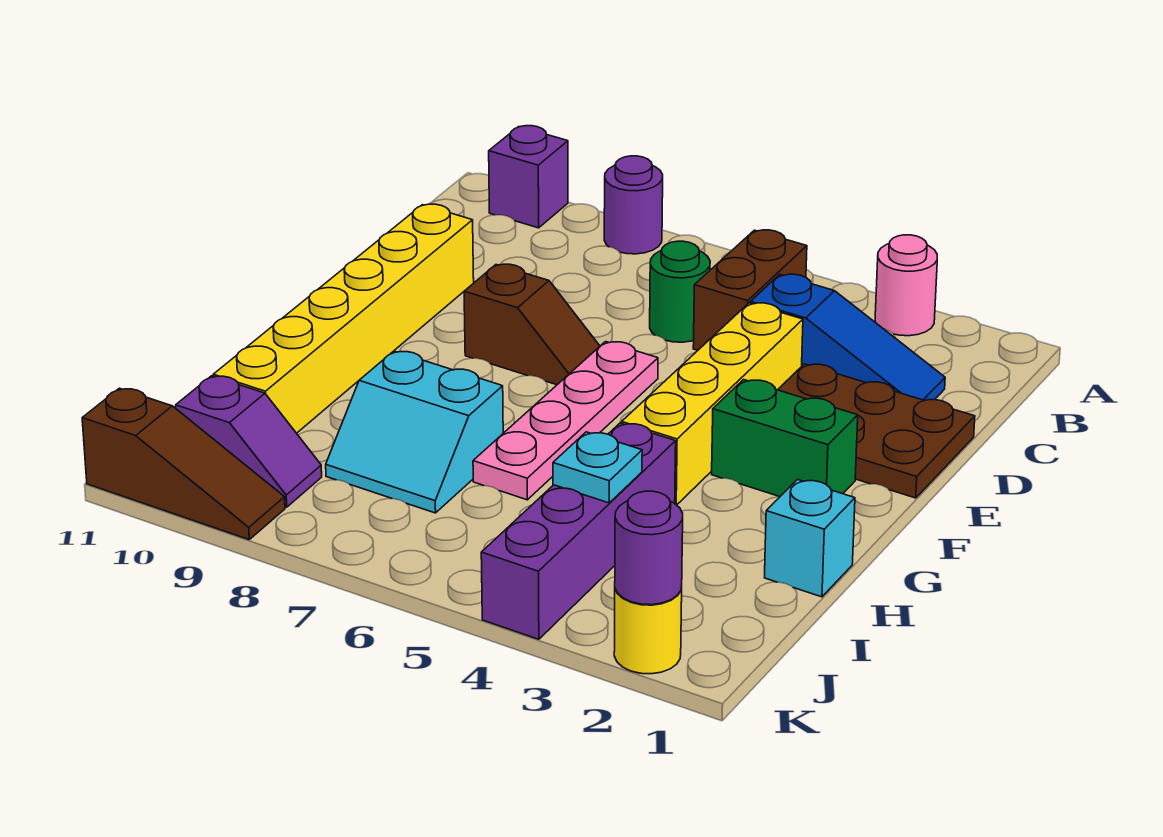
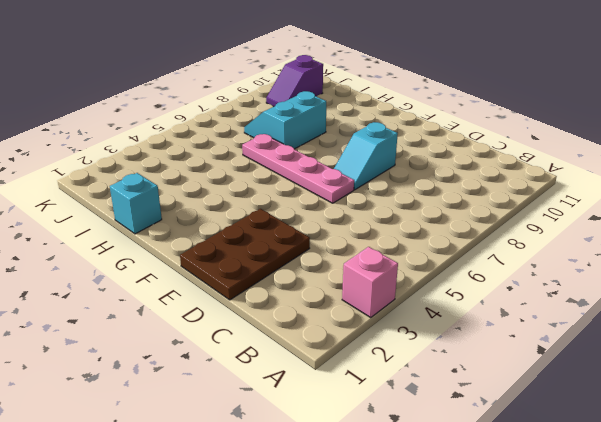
pink brick A3 level 1 -> pink round brick A3 level 1
cyan slope E7:E8 level 1 top 8 -> brown slope E7:E8 level 1 top 8
none -> purple round brick A8 level 1
none -> purple brick A10 level 1
none -> brown brick B5:C5 level 1

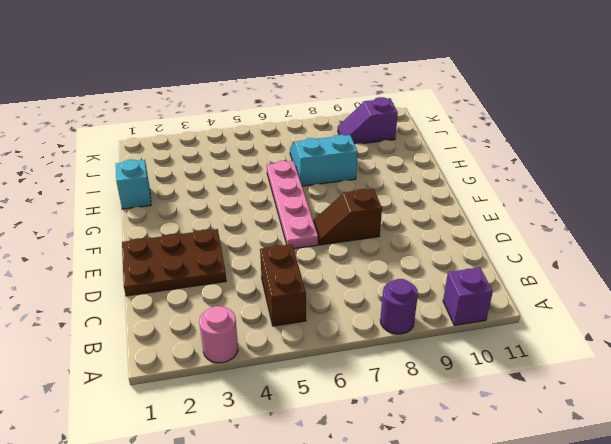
none -> blue slope C2:C4 level 1 top 4
none -> green round brick C6 level 1
none -> yellow brick D4:G4 level 1

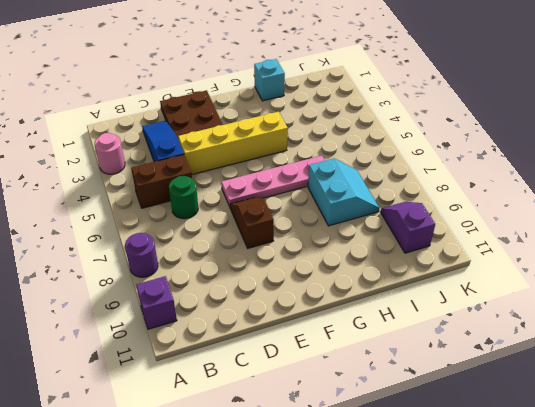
none -> yellow brick D10:I10 level 1
none -> green brick F2:F3 level 1
none -> purple brick H4:K4 level 1

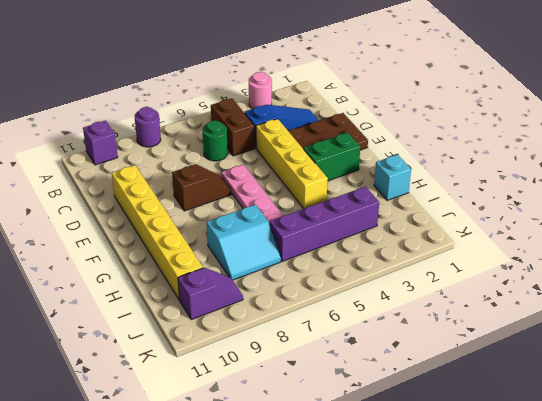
purple brick I3:I6 level 1 -> purple brick H4:K4 level 1
none -> yellow round brick K2 level 1
none -> brown slope K9:K11 level 1 top 11
none -> cyan plate I4 level 2

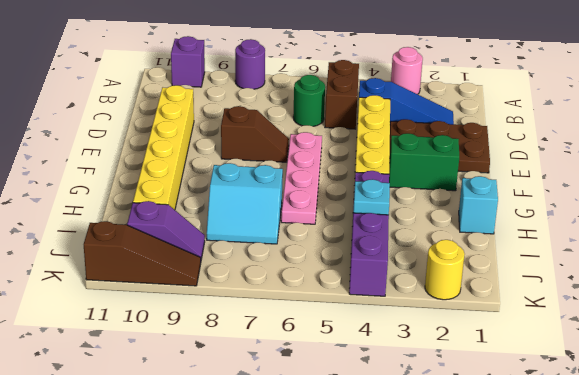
none -> purple round brick K2 level 2

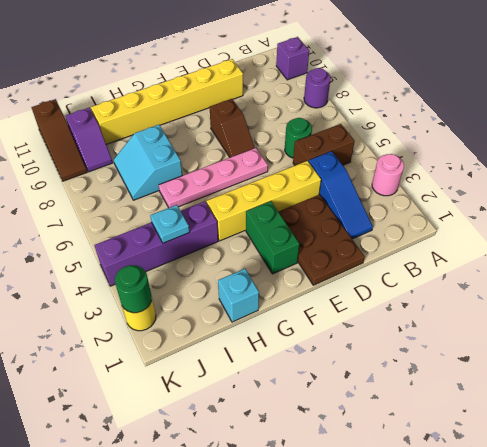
green round brick K2 level 2 -> purple round brick K2 level 2

